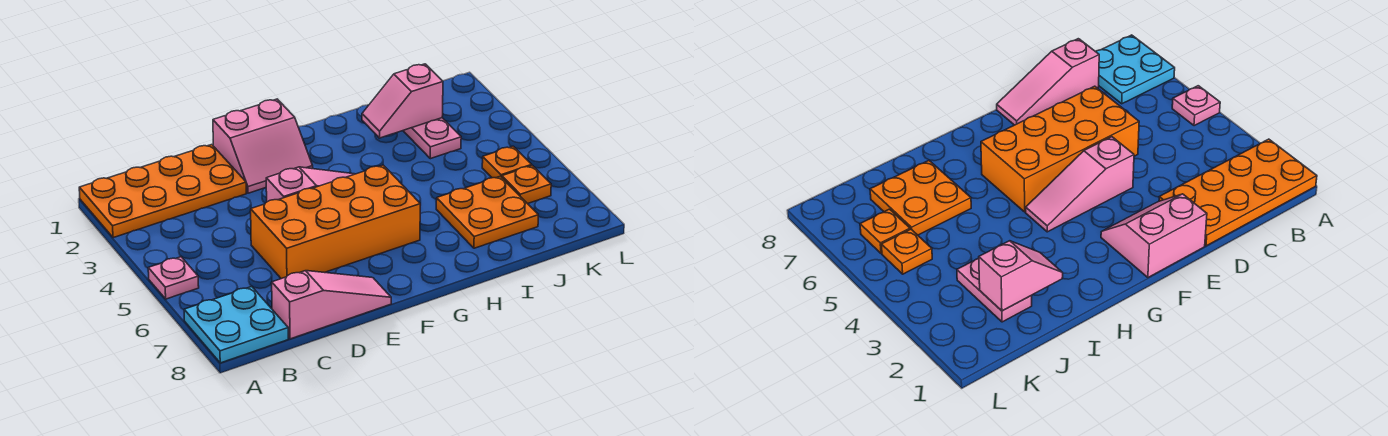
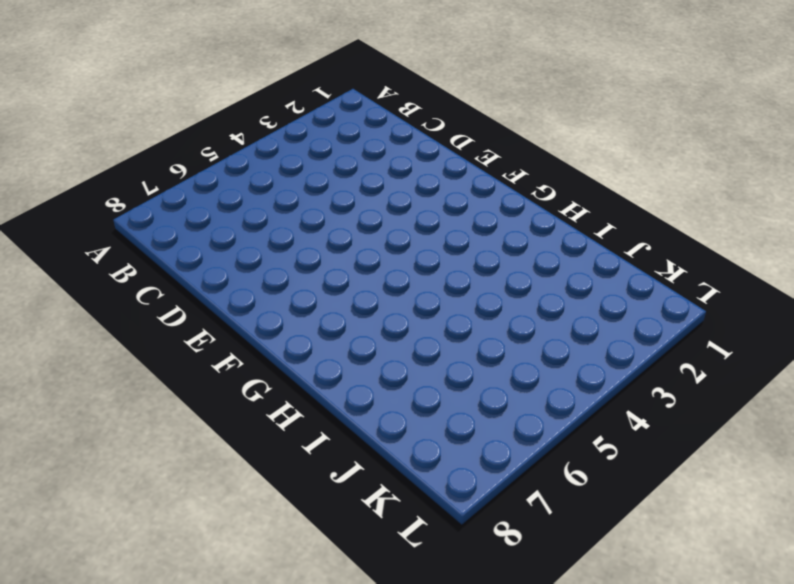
none -> orange plate A1:D2 level 1
none -> pink plate A5 level 1
none -> cyan plate A7:B8 level 1

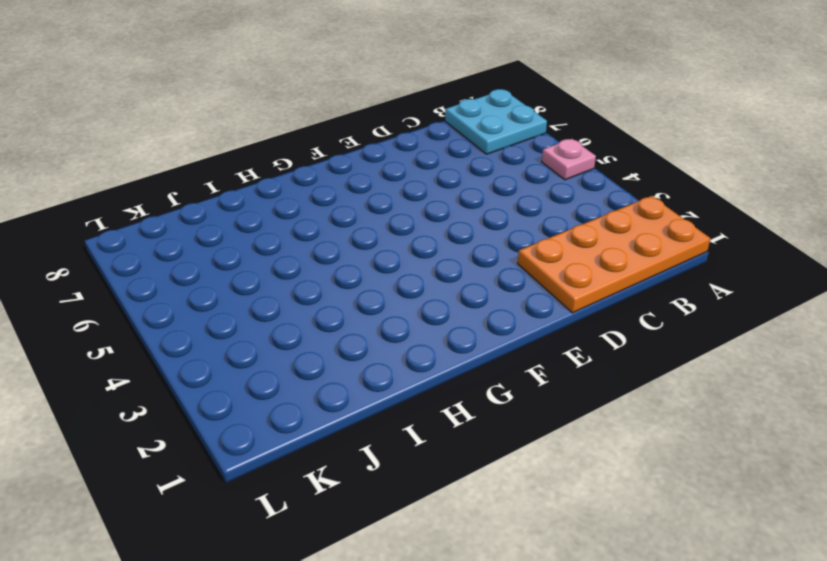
none -> pink slope C8:E8 level 1 top C
none -> orange brick D5:G6 level 1
none -> pink slope E1:F2 level 1 top 1

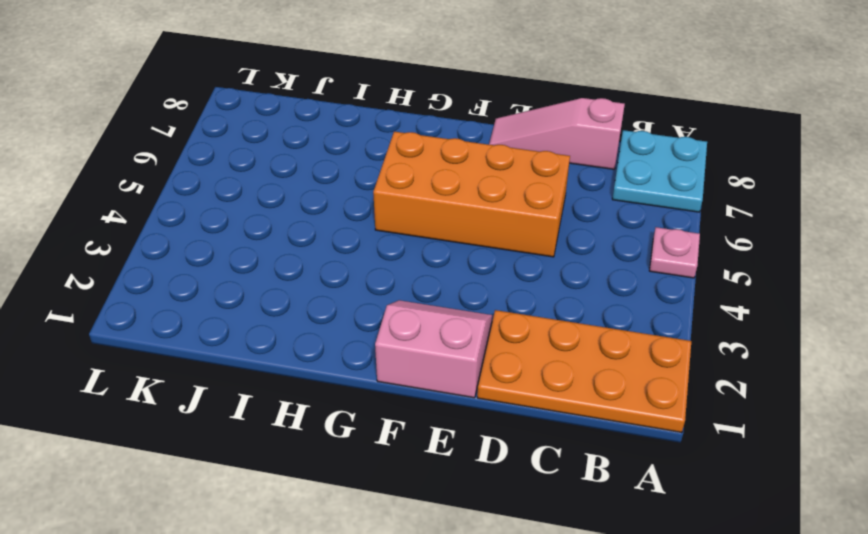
none -> pink slope E4:G4 level 1 top E
none -> orange plate I6:J7 level 1
none -> pink plate J2:J3 level 1

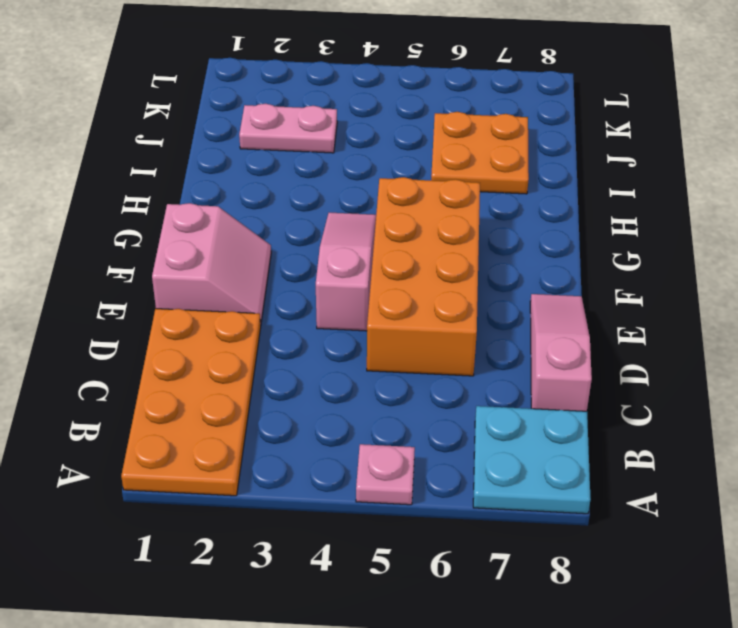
none -> orange plate K5 level 1
none -> orange plate K6 level 1
none -> pink slope I2:J2 level 2 top J

